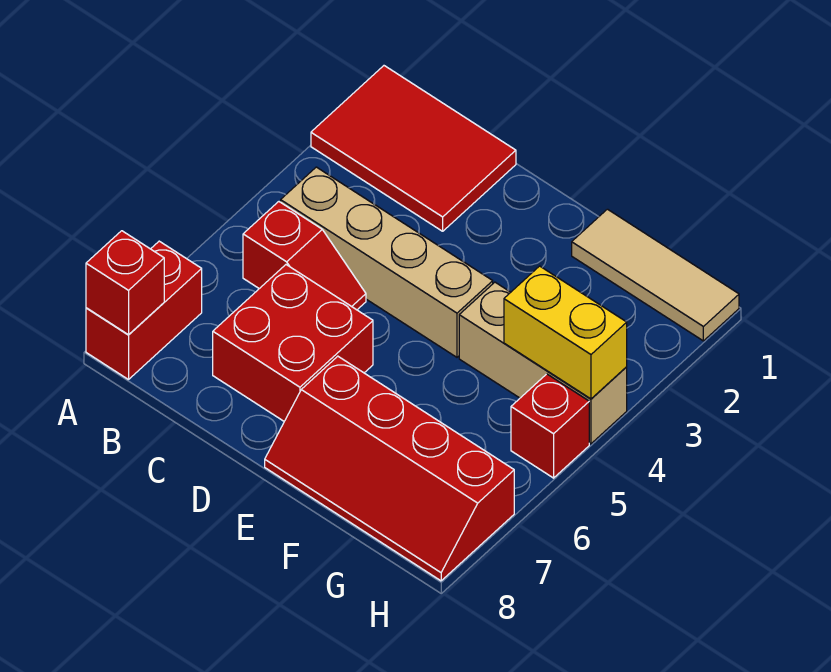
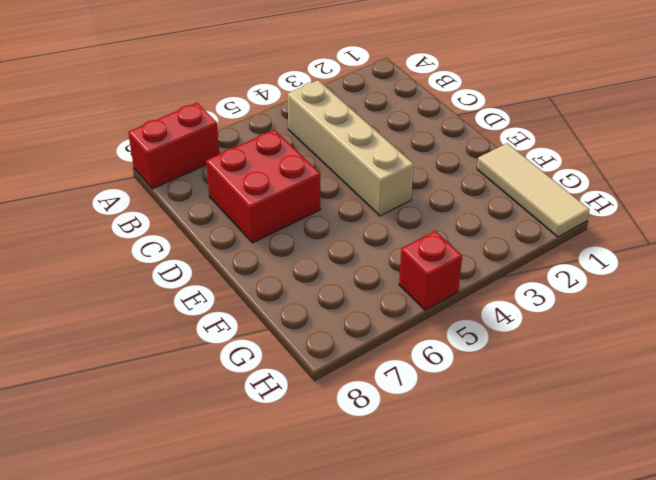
none -> red tile A1:C2 level 1
none -> red slope B5:C5 level 1 top B

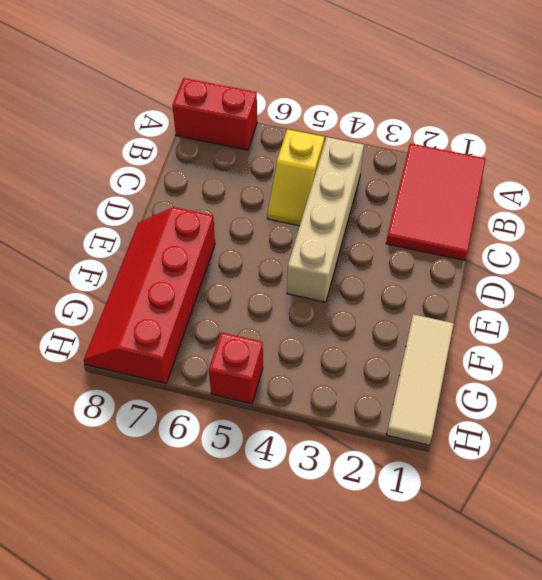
yellow slope B5:C5 level 1 top B -> red slope B5:C5 level 1 top B
none -> red brick C6:D7 level 1
none -> tan brick F4:H4 level 1

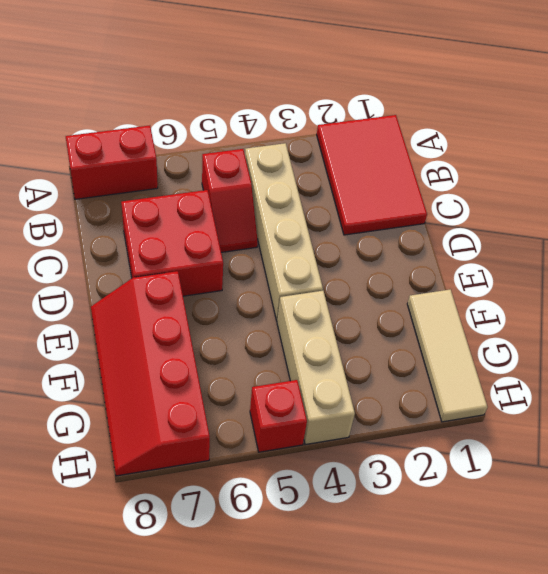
none -> red brick A8 level 2
none -> yellow brick G4:H4 level 2

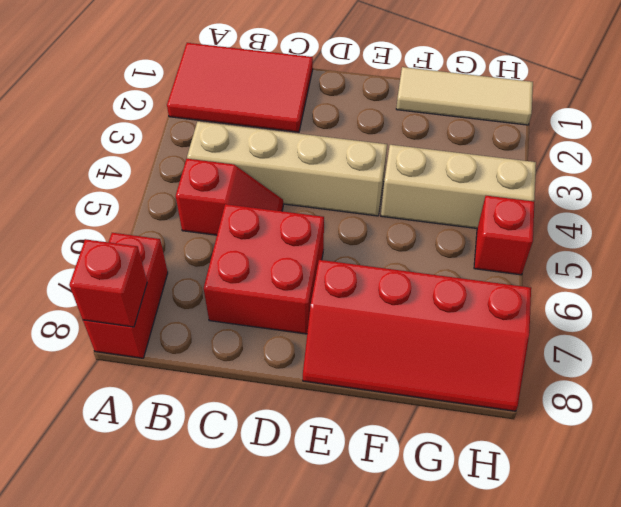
none -> yellow brick G4:H4 level 2

